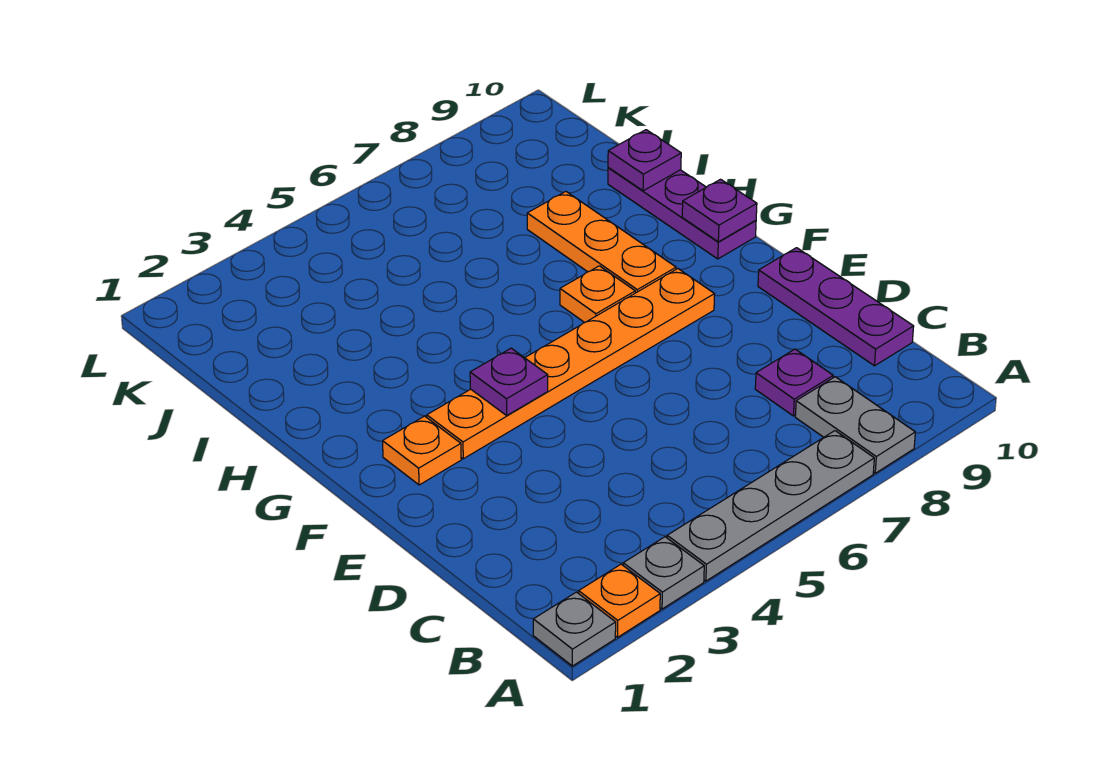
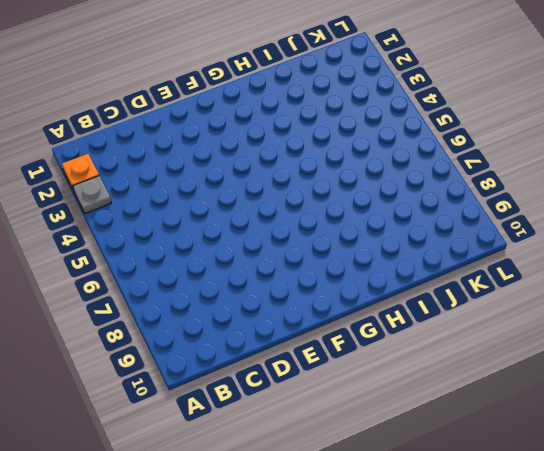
none -> grey plate A1 level 1
none -> grey plate A4:A7 level 1
none -> grey plate A8:B8 level 1

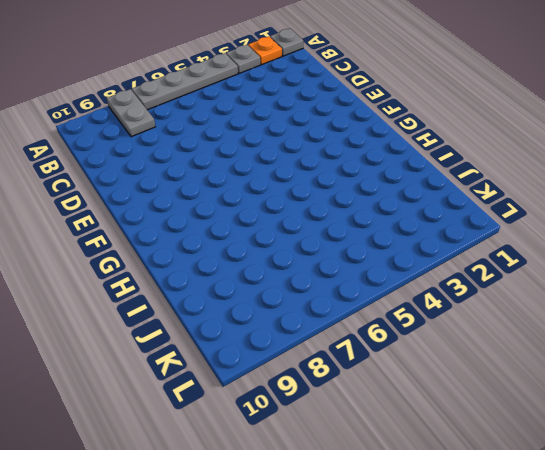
none -> purple plate C8 level 1
none -> purple plate C10:E10 level 1
none -> orange plate F2 level 1

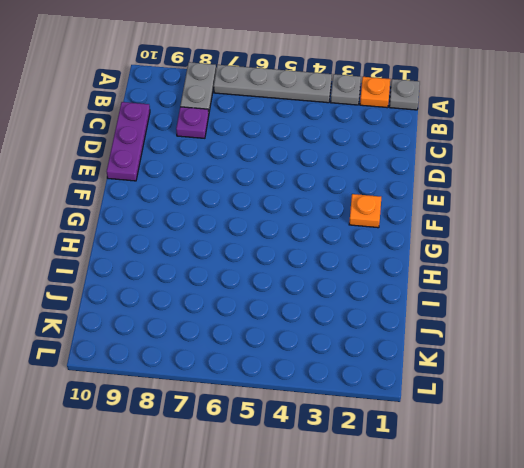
none -> orange plate F3:F8 level 1
none -> orange plate G7 level 1
none -> orange plate G8:I8 level 1

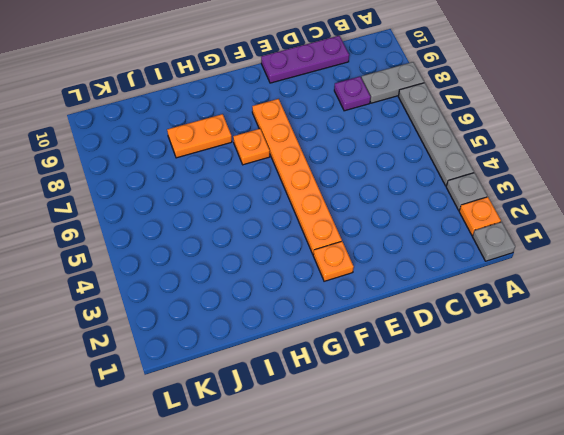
orange plate H8:I8 level 1 -> orange plate G8:I8 level 1
none -> purple plate G10:I10 level 1
none -> purple plate F4 level 2
none -> purple plate G10 level 2

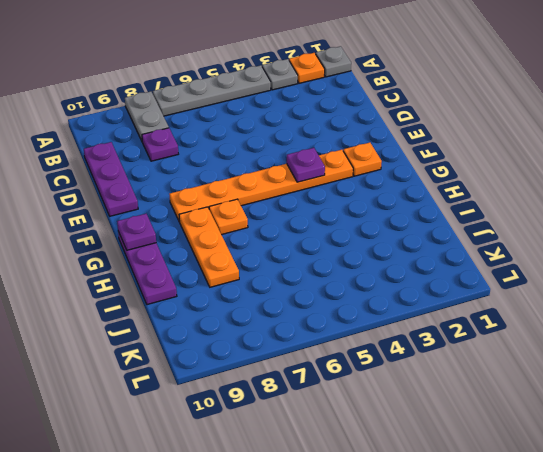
none -> purple plate I10 level 2

